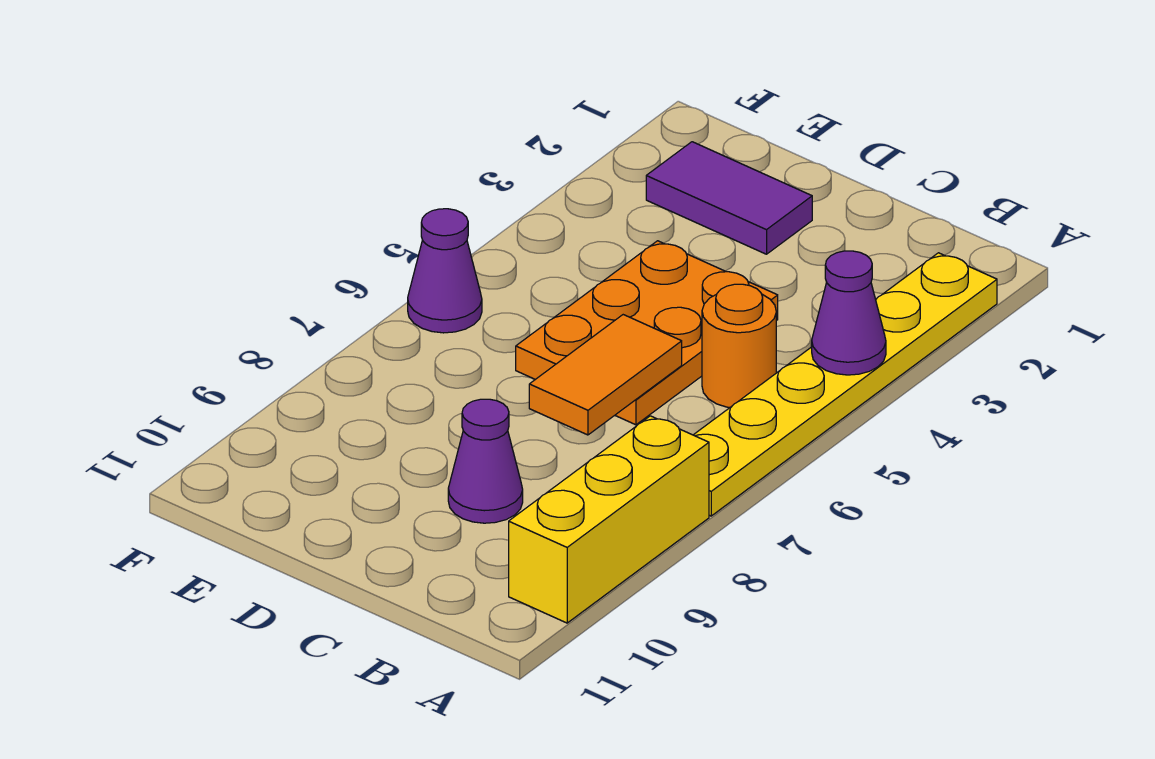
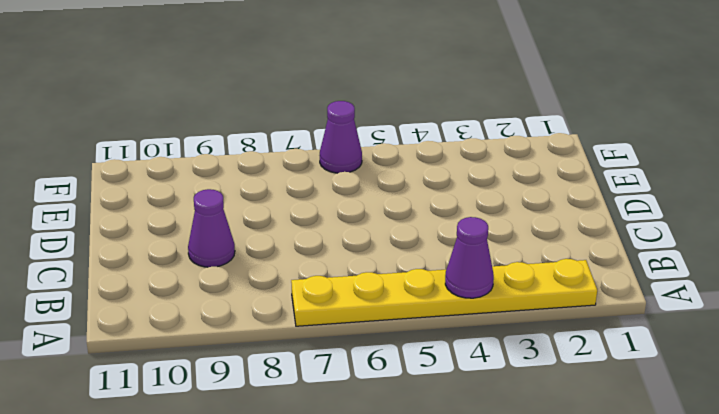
none -> yellow brick A8:A10 level 1
none -> orange round brick B5 level 1

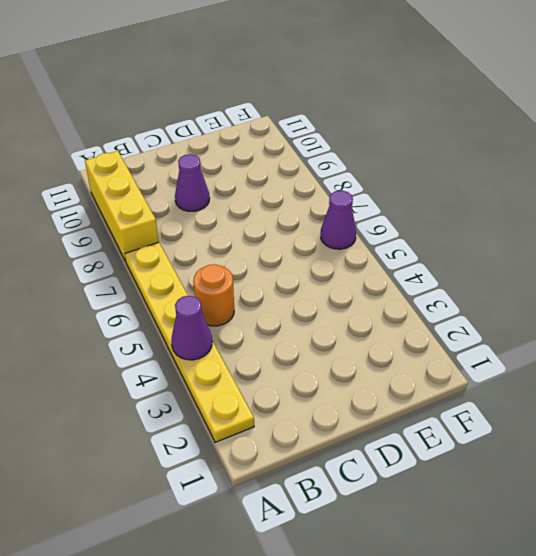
none -> orange plate C4:D6 level 1
none -> purple tile D2:E2 level 1

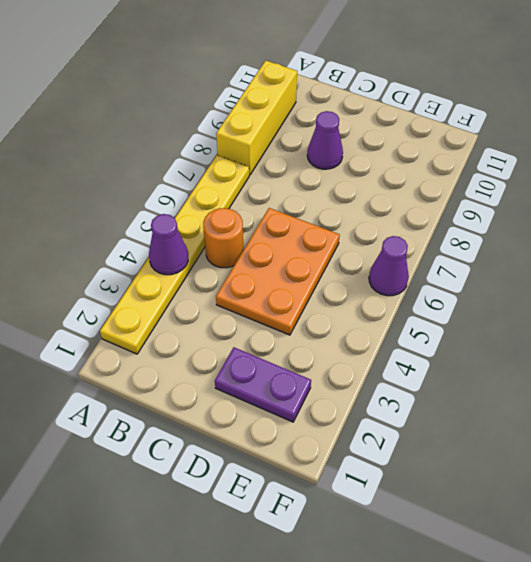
purple plate D2:E2 level 1 -> purple tile D2:E2 level 1
none -> orange tile C6:C7 level 2

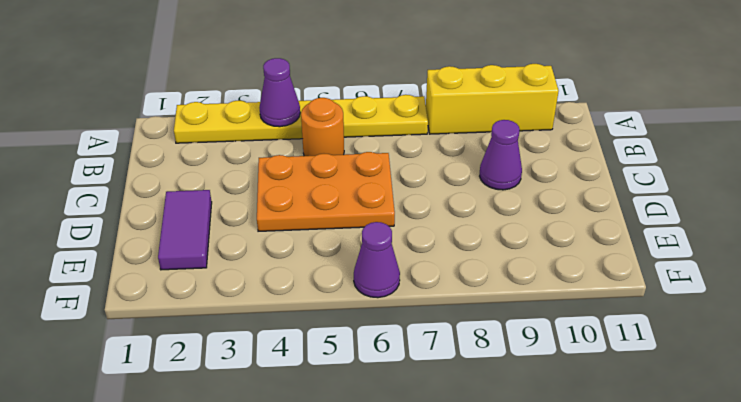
none -> orange tile C6:C7 level 2

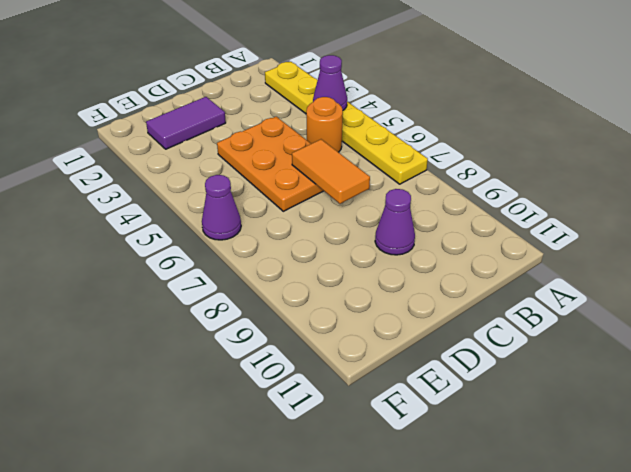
none -> yellow brick A8:A10 level 1

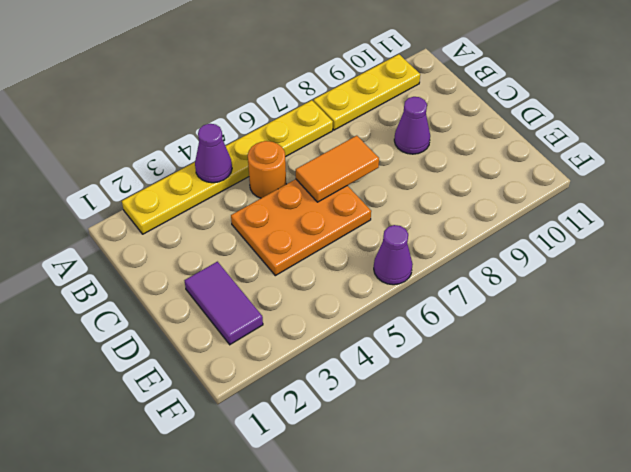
yellow plate A8:A10 level 1 -> yellow brick A8:A10 level 1

